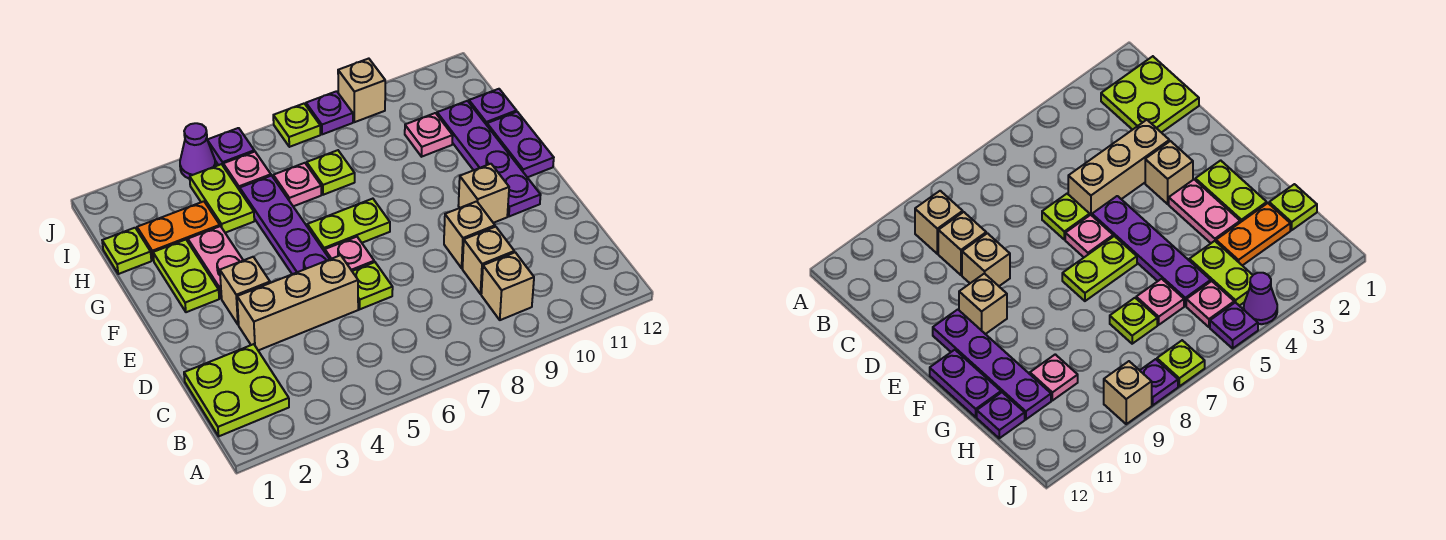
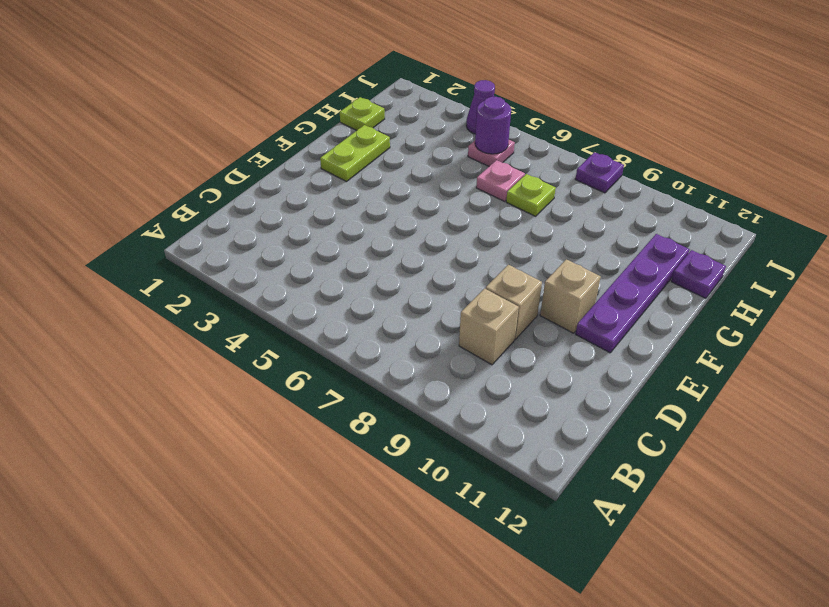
purple round brick I5 level 2 -> none
none -> lime plate B1:C2 level 1
none -> tan brick B9 level 1
none -> tan brick D3:D5 level 1

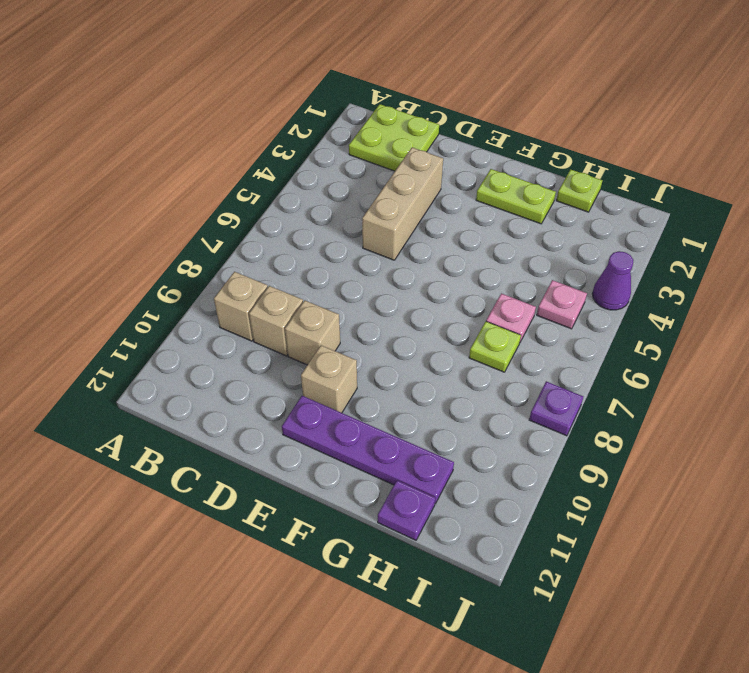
none -> lime plate D6 level 1
none -> tan brick E3 level 1
none -> purple plate E5:H5 level 1

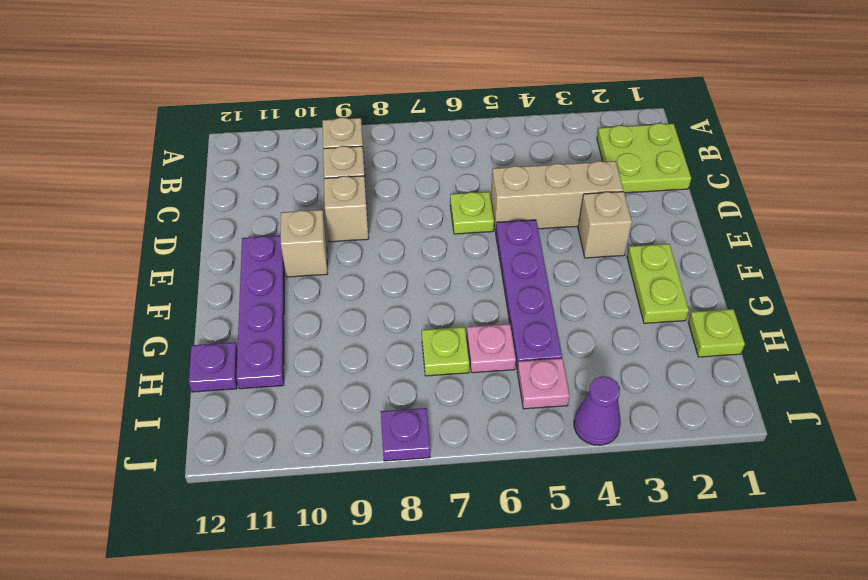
none -> pink plate E6 level 1
none -> pink plate F3:G3 level 1
none -> lime plate F6:F7 level 1

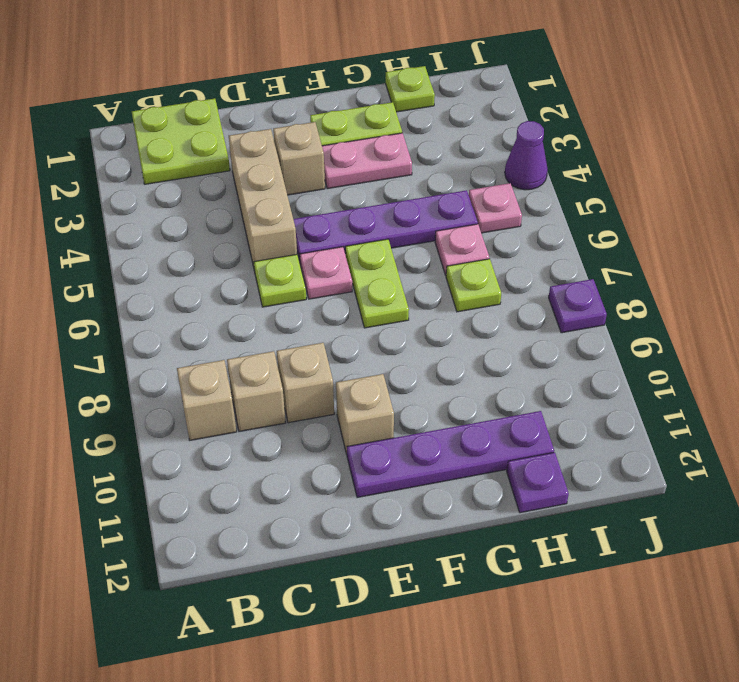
none -> purple plate F12:G12 level 1
none -> orange plate H2:H3 level 1
none -> lime plate H4:I4 level 1

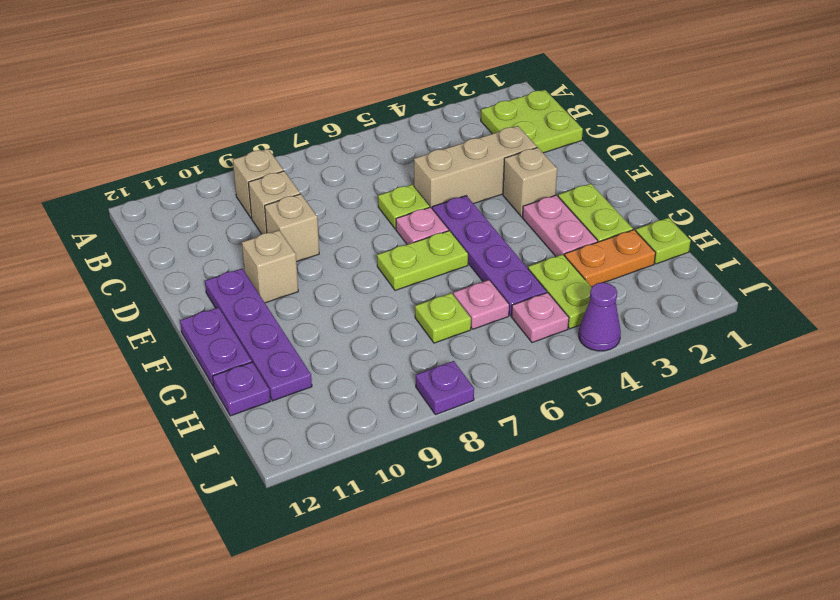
none -> pink plate H10 level 1
none -> purple plate J5 level 1
none -> lime plate J7 level 1

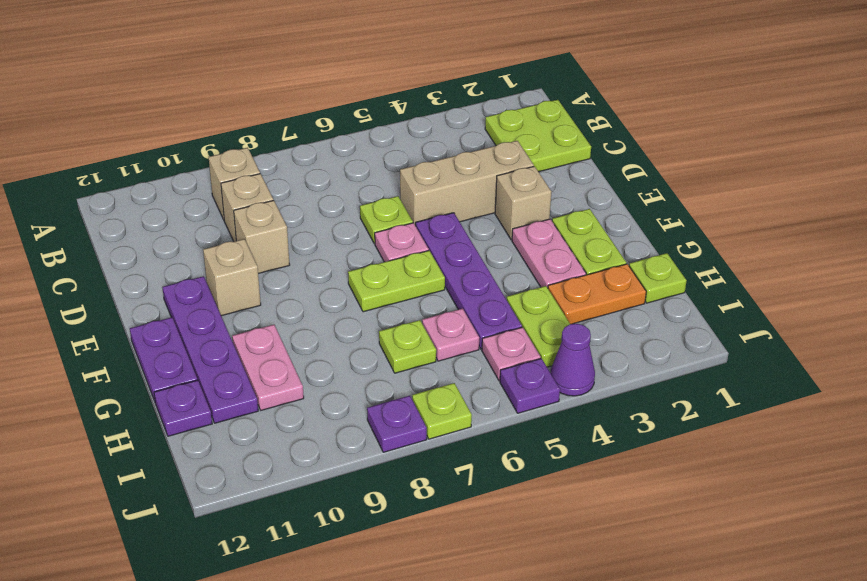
pink plate G10:H10 level 1 -> pink plate H10 level 1
none -> tan brick J9 level 1

